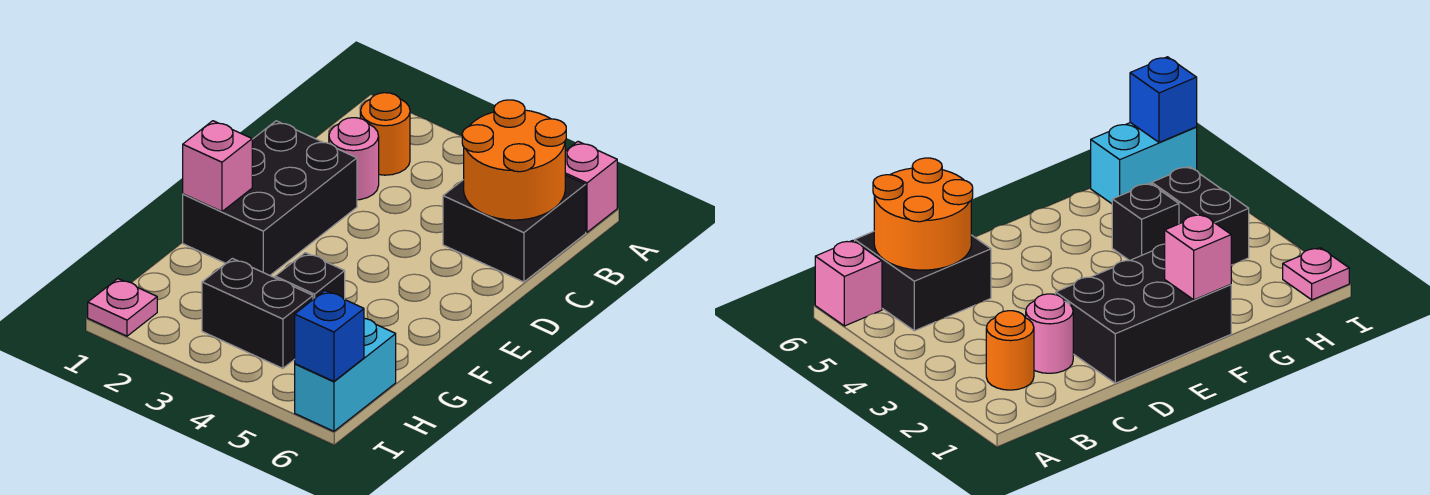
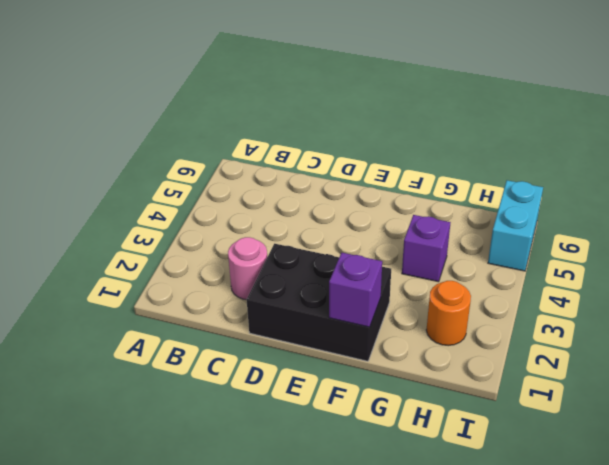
purple brick F1 level 2 -> pink brick F1 level 2
purple brick G4 level 1 -> black brick G4 level 1
orange round brick H2 level 1 -> orange round brick B2 level 1
cyan brick I5:I6 level 1 -> cyan brick H6:I6 level 1
none -> pink brick A6 level 1
none -> black brick B5:C6 level 1
none -> black brick H3:H4 level 1

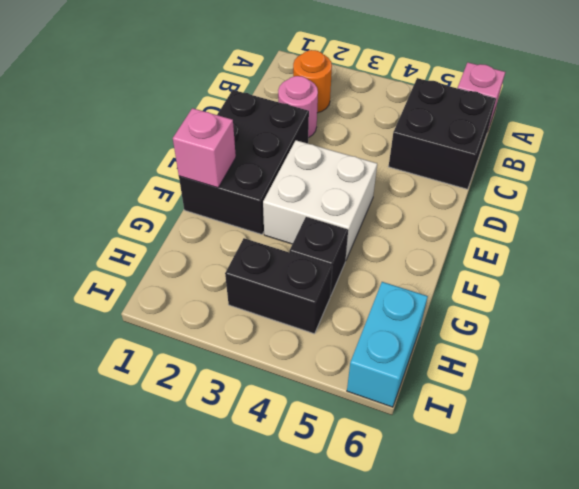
white brick E3:F4 level 1 -> none
none -> pink plate I1 level 1
none -> orange round brick B5:C6 level 2
none -> blue brick I6 level 2

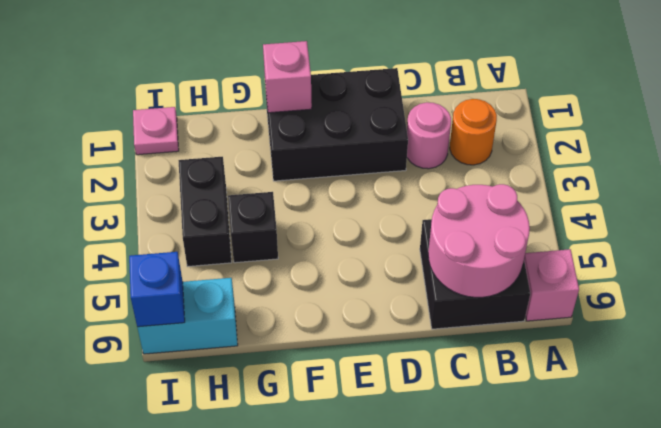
pink round brick B5:C6 level 2 -> orange round brick B5:C6 level 2

